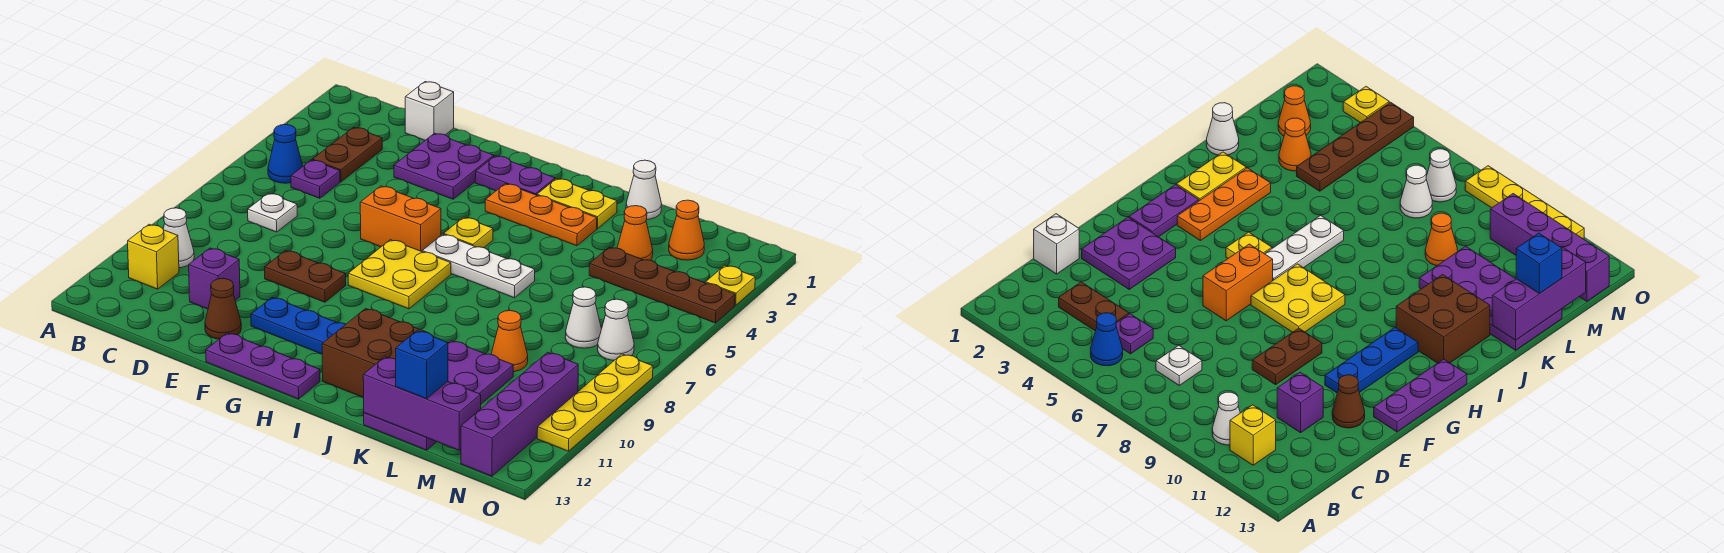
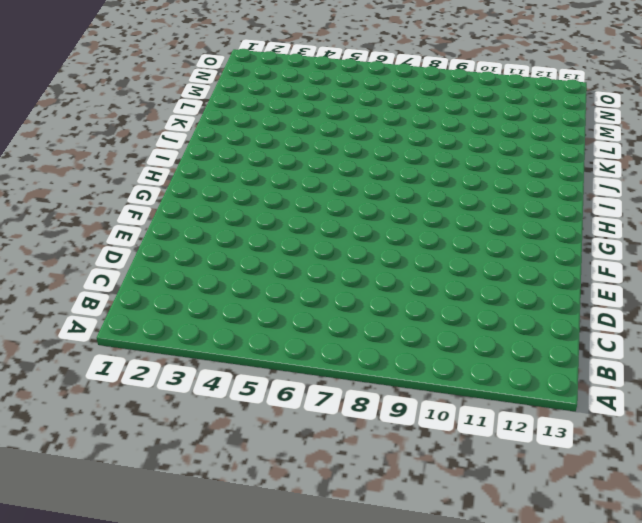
none -> blue cone B5 level 1
none -> white cone B10 level 1
none -> yellow brick B11 level 1
none -> brown plate C3:C4 level 1

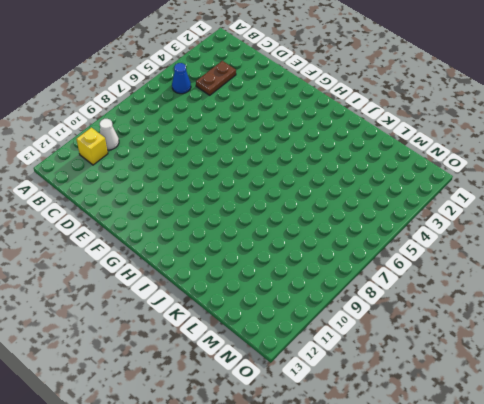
none -> purple plate C5 level 1
none -> white plate C7 level 1
none -> white brick D1 level 1
none -> purple brick D11 level 1

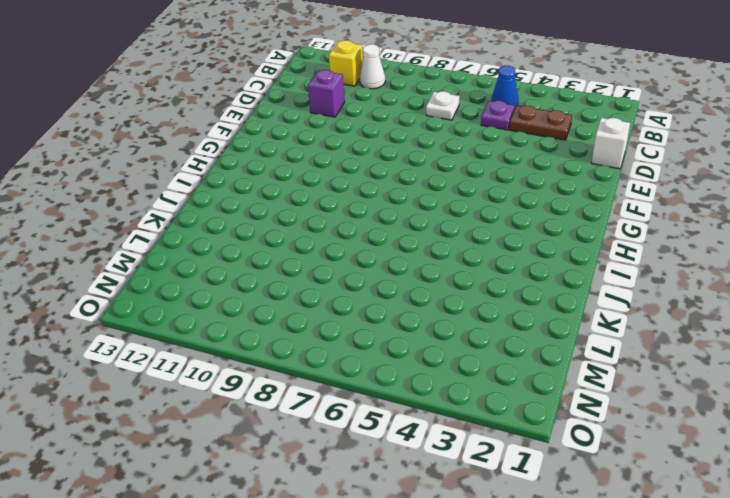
none -> purple plate E2:F3 level 1
none -> brown plate E9:F9 level 1
none -> brown cone E12 level 1
none -> orange brick F6:G6 level 1

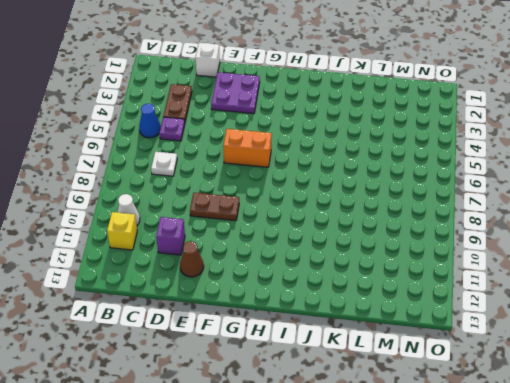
none -> blue plate F11:H11 level 1
none -> purple plate F13:H13 level 1
none -> purple plate G2:H2 level 1
none -> yellow plate G7:H8 level 1

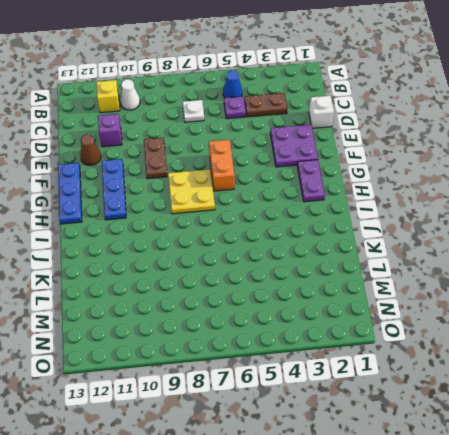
blue plate F13:H13 level 1 -> purple plate F13:H13 level 1
none -> orange plate H3:J3 level 1
none -> yellow plate H5 level 1
none -> white plate H6:J6 level 1
none -> yellow plate I2:J2 level 1

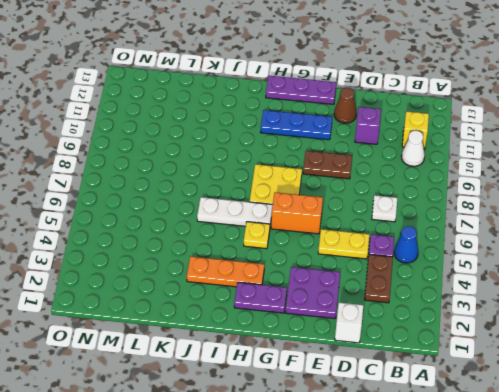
yellow plate D5:E5 level 1 -> yellow plate I2:J2 level 1
none -> brown brick I11:J12 level 1
none -> white cone K1 level 1
none -> purple plate K10:L13 level 1
none -> orange cone L3 level 1

